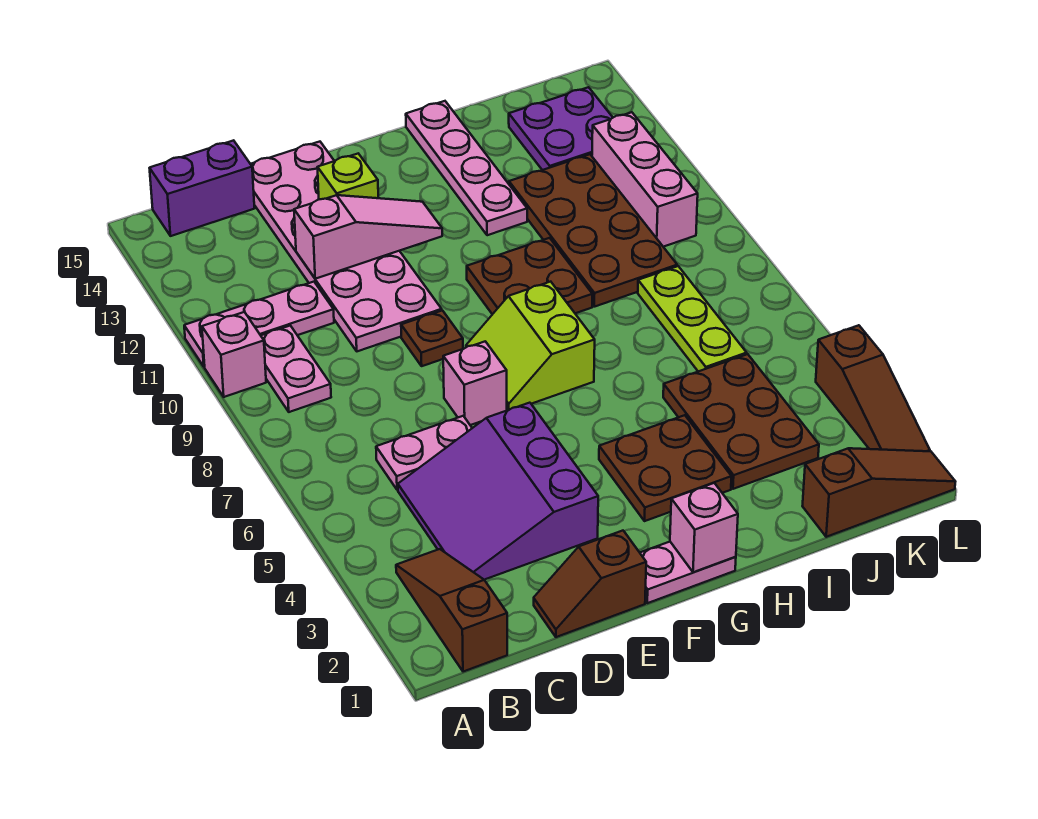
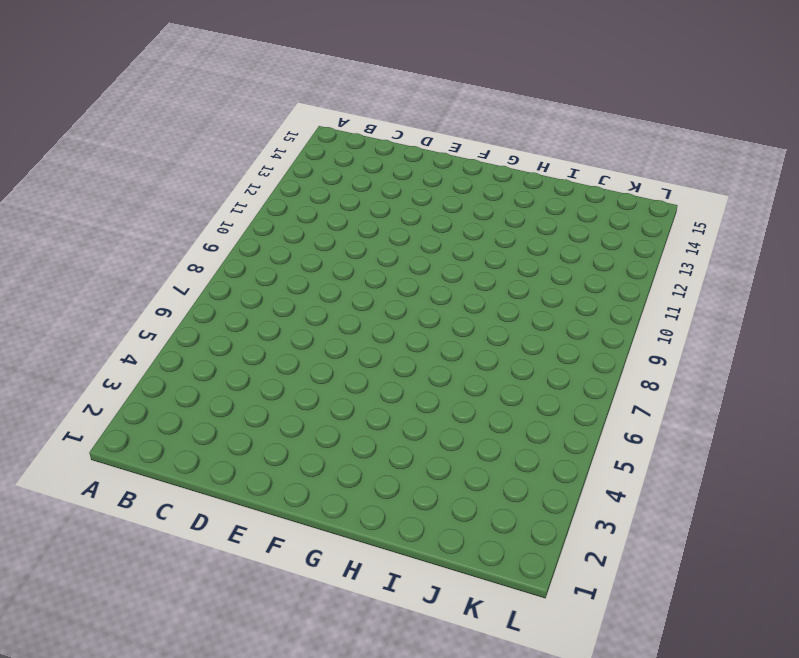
none -> pink brick A10 level 1
none -> pink plate A11:C11 level 1
none -> brown slope B1:B3 level 1 top 1

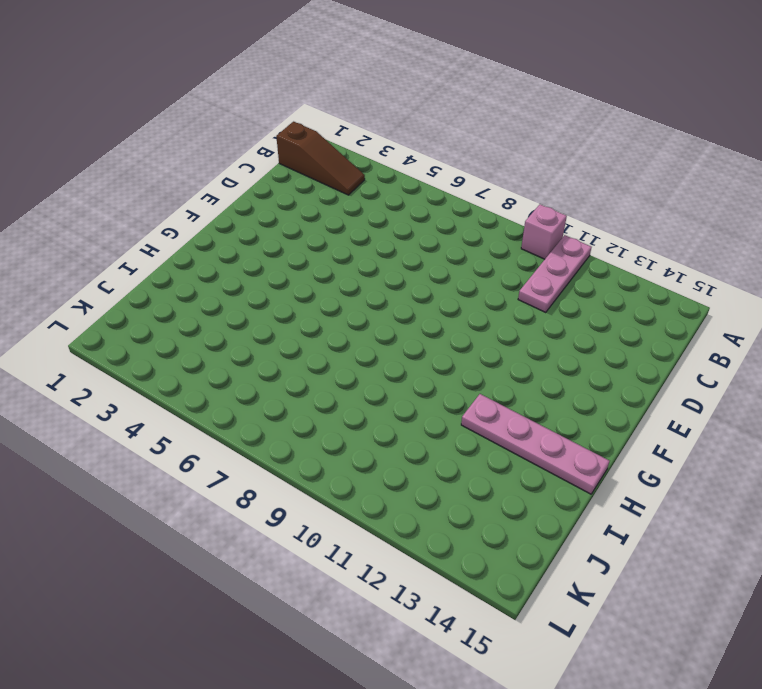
none -> pink plate B9:B10 level 1
none -> purple brick B15:C15 level 1
none -> purple slope C3:E5 level 1 top E

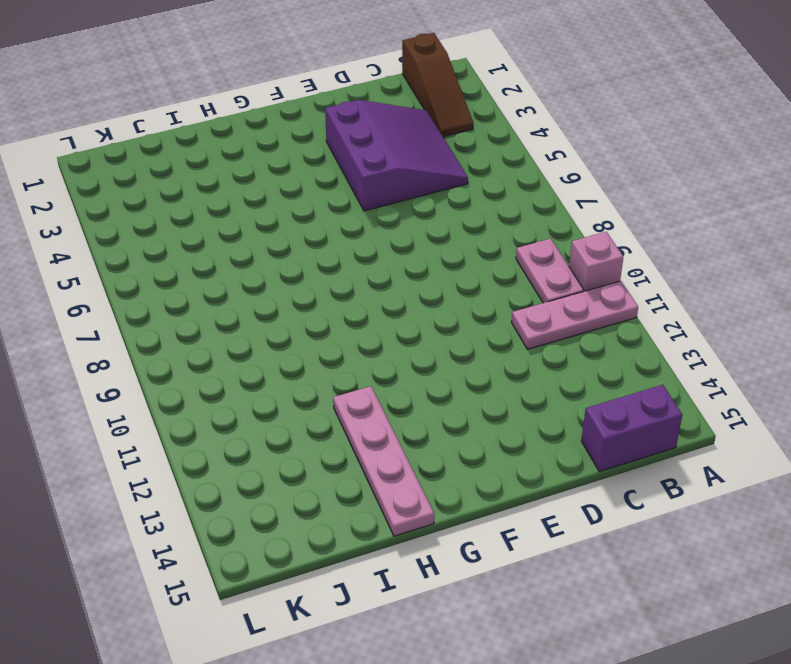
none -> pink plate C6:D6 level 1
none -> brown slope D1:E1 level 1 top E
none -> pink plate D10:E15 level 1

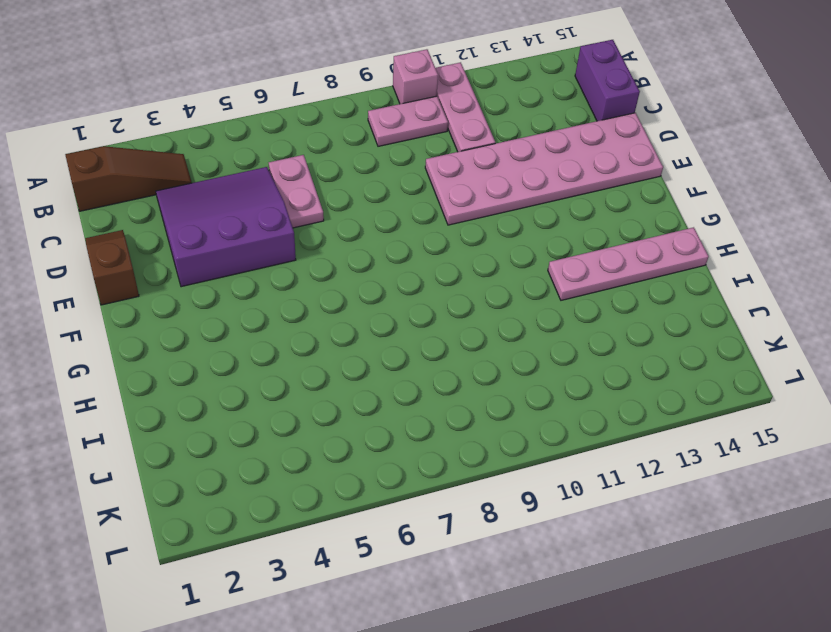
none -> pink brick E7 level 1
none -> brown plate E9 level 1
none -> pink plate F1:G1 level 1

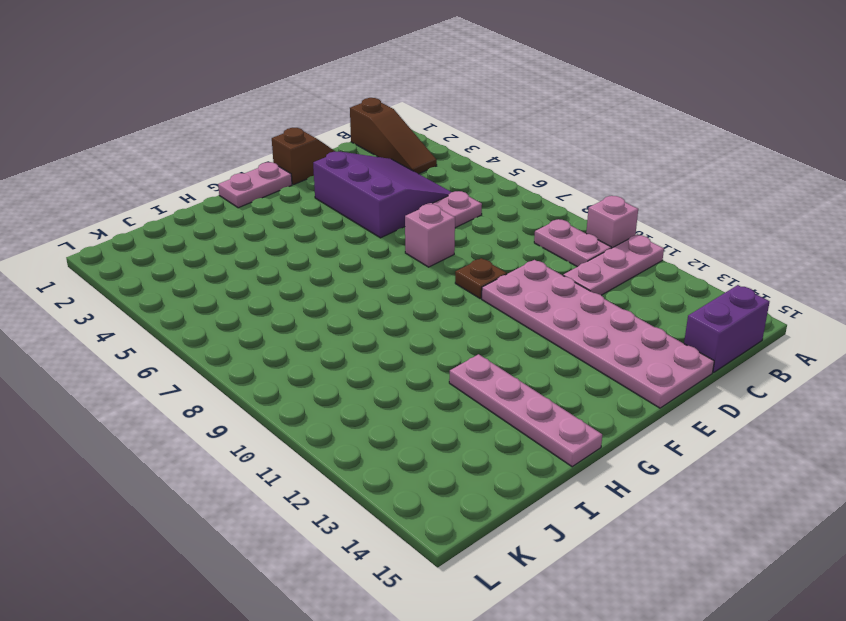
none -> lime slope F7:G8 level 1 top G
none -> brown plate G3:H4 level 1
none -> brown plate G9:H10 level 1

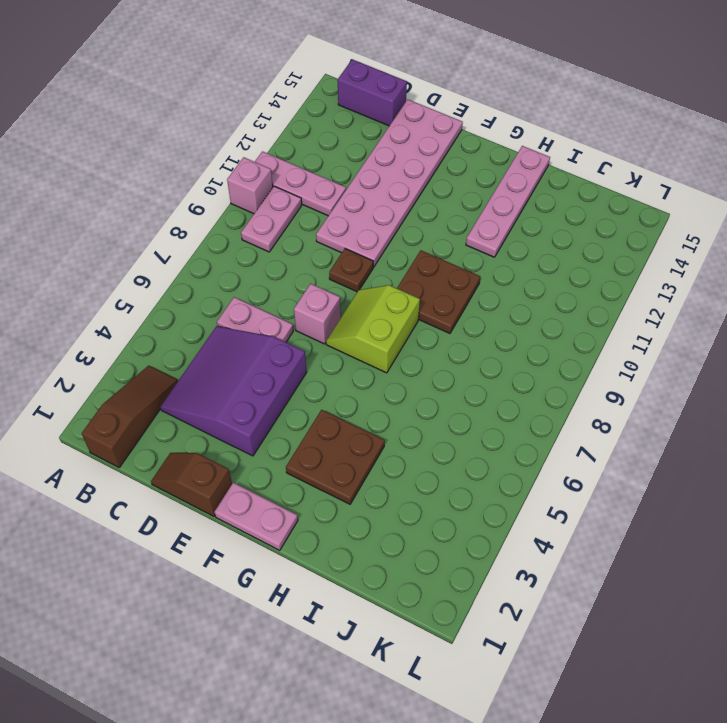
none -> brown plate I3:J5 level 1
none -> brown plate I9:J12 level 1
none -> brown slope J1:L1 level 1 top J

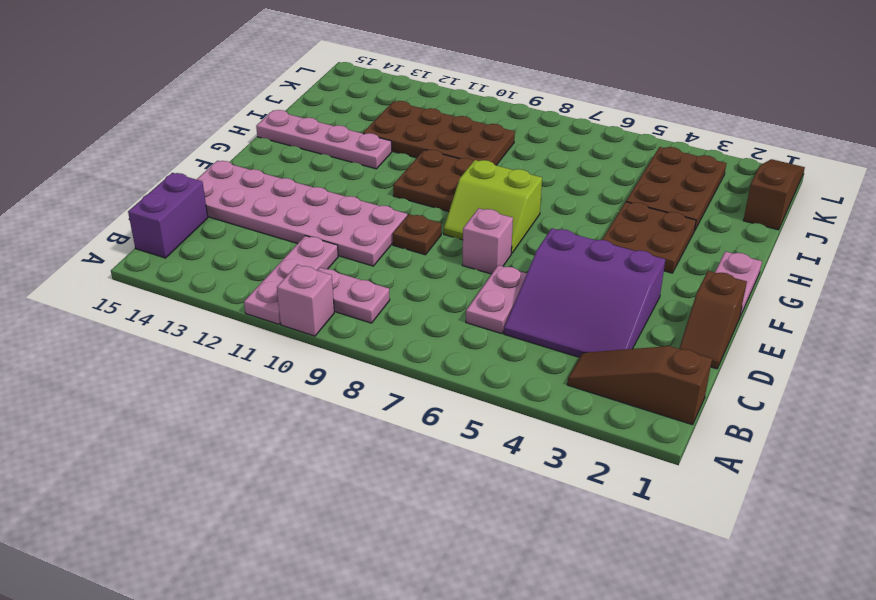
brown plate I3:K4 level 1 -> brown plate I3:J5 level 1
none -> lime plate J6:J8 level 1
none -> purple plate J13:K14 level 1
none -> pink brick K10:K12 level 1

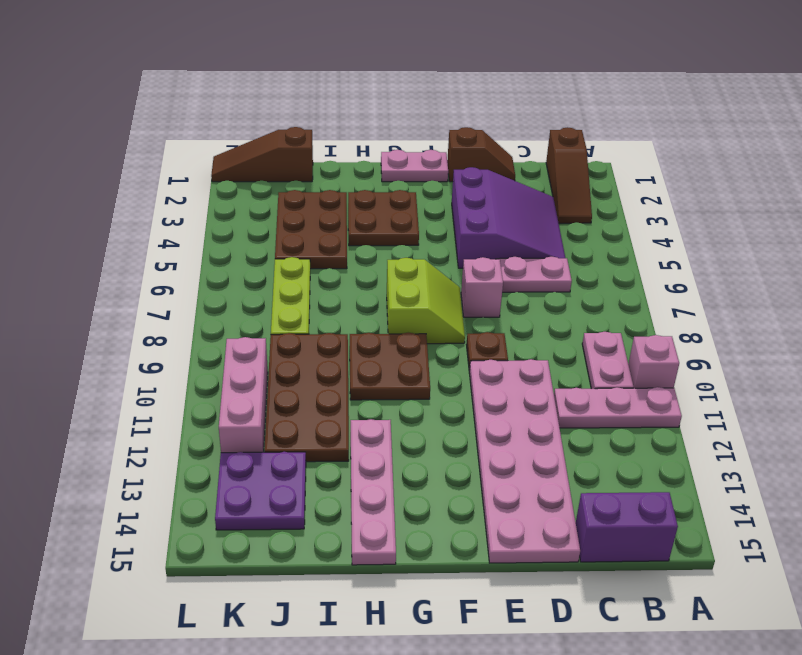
none -> brown slope L2:L4 level 1 top 4
none -> pink slope D12:F12 level 2 top D
none -> lime brick E13 level 2

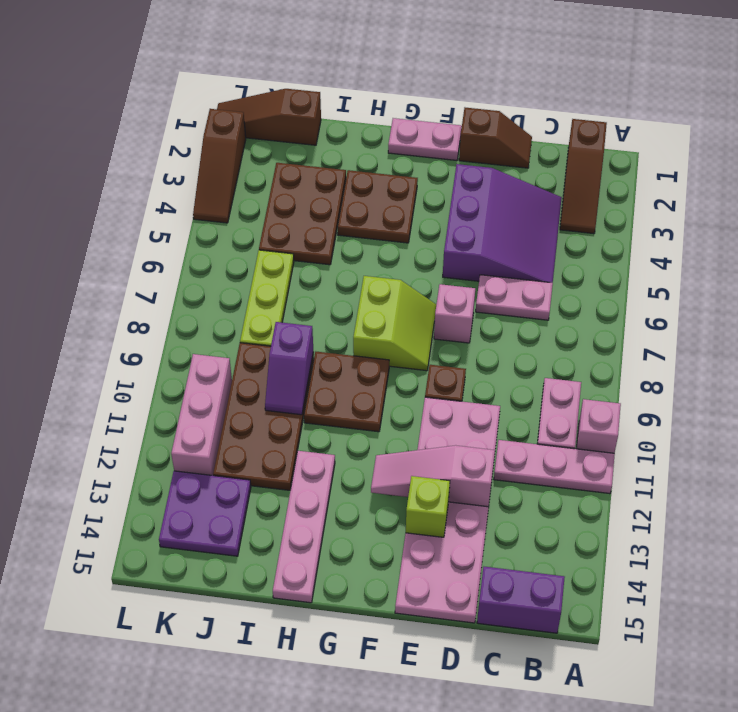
purple slope I9:I10 level 2 top 9 -> none
brown slope L2:L4 level 1 top 2 -> brown slope L2:L4 level 1 top 4
none -> pink brick G1 level 2

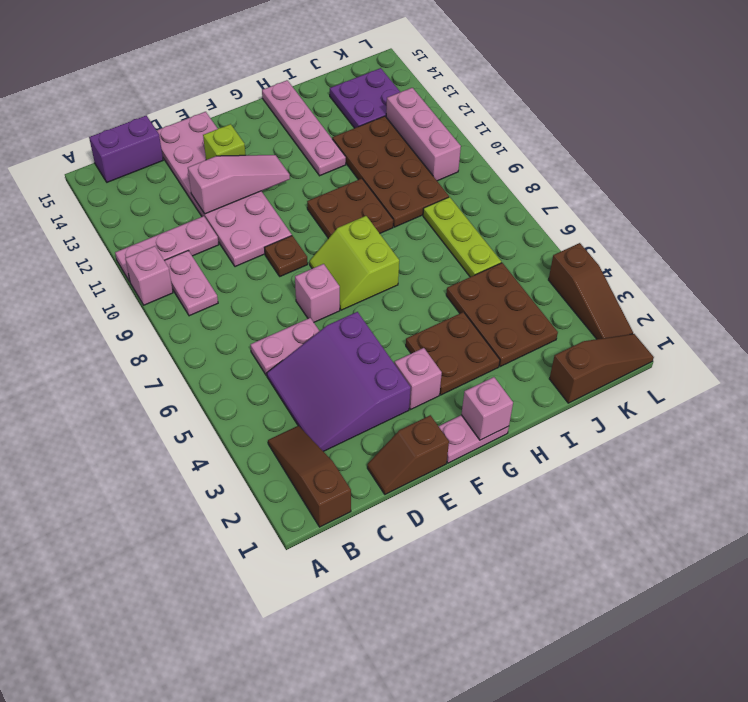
pink brick F3 level 1 -> none

